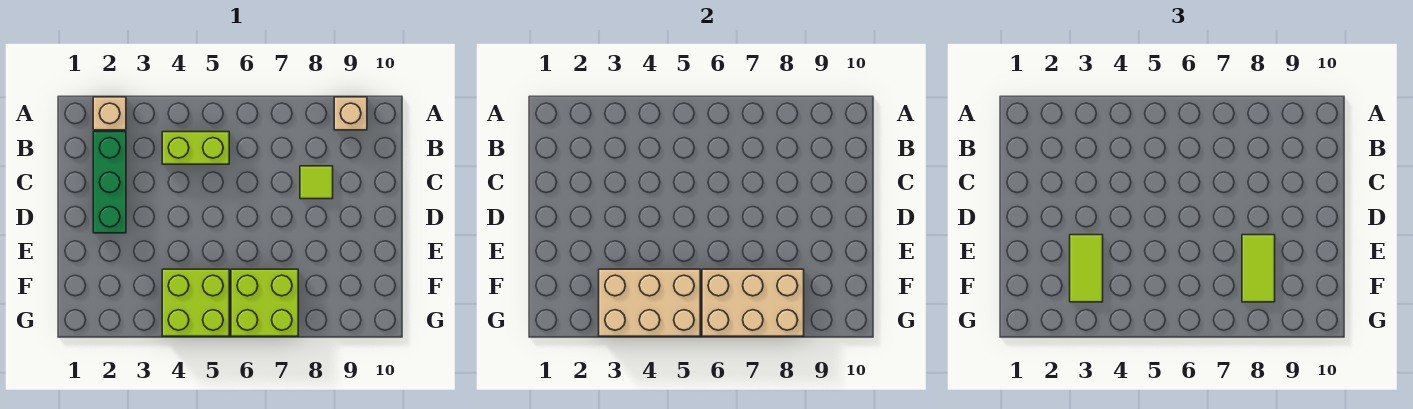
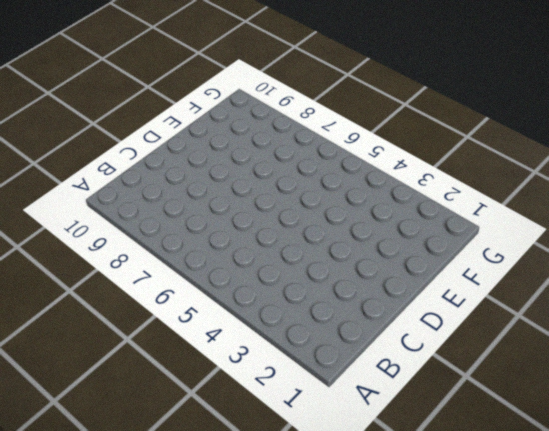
none -> tan brick A2 level 1
none -> tan brick A9 level 1

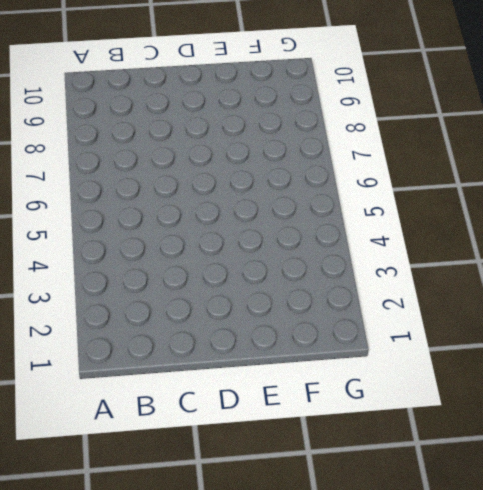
none -> tan brick A2 level 1
none -> tan brick A9 level 1

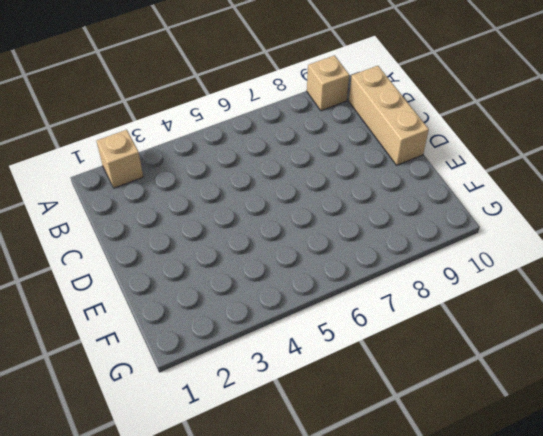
tan brick B10:D10 level 1 -> none
none -> green brick B2:D2 level 1
none -> lime brick B4:B5 level 1

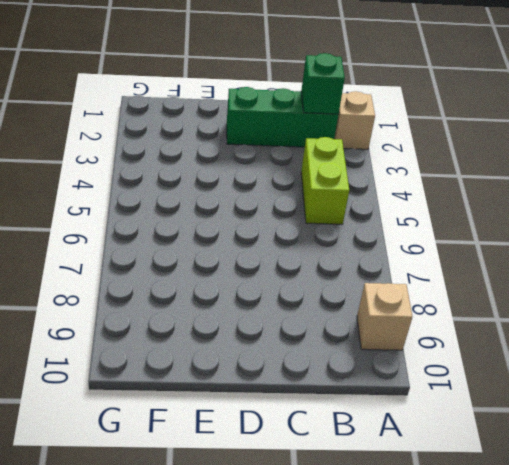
green brick B2 level 2 -> none
none -> lime tile C8 level 1
none -> lime brick F4:G5 level 1

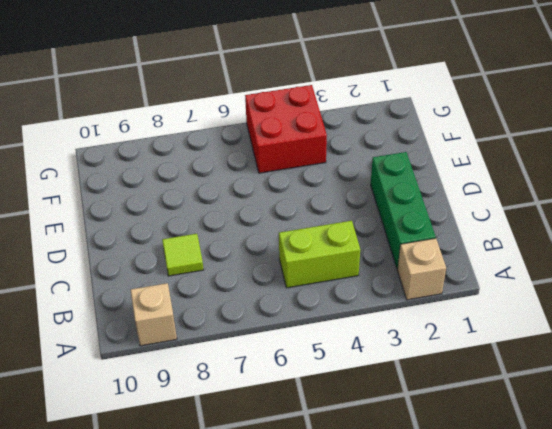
red brick F4:G5 level 1 -> lime brick F4:G5 level 1
none -> lime brick F6:G7 level 1
none -> tan brick F3:G5 level 2

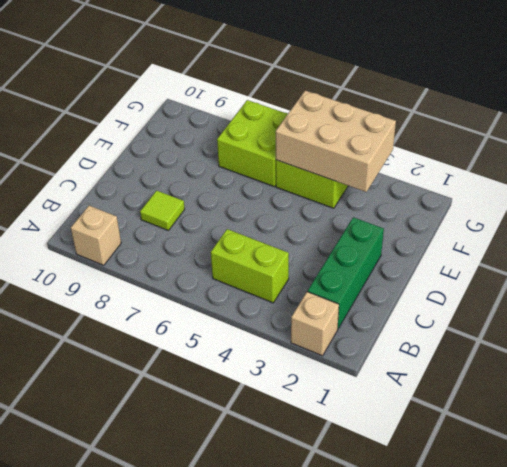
none -> tan brick F6:G8 level 2
none -> lime tile E3:F3 level 3

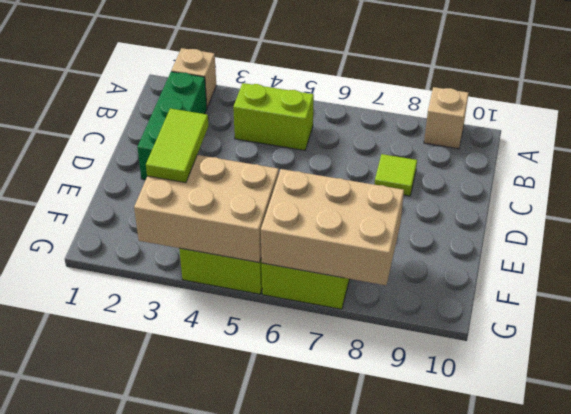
none -> lime tile E8:F8 level 3

